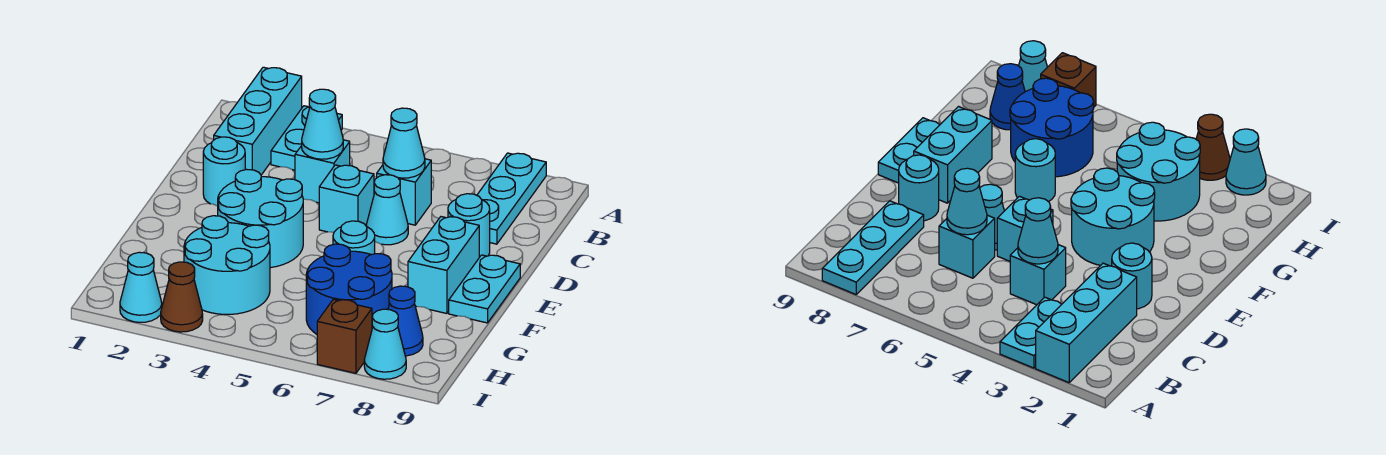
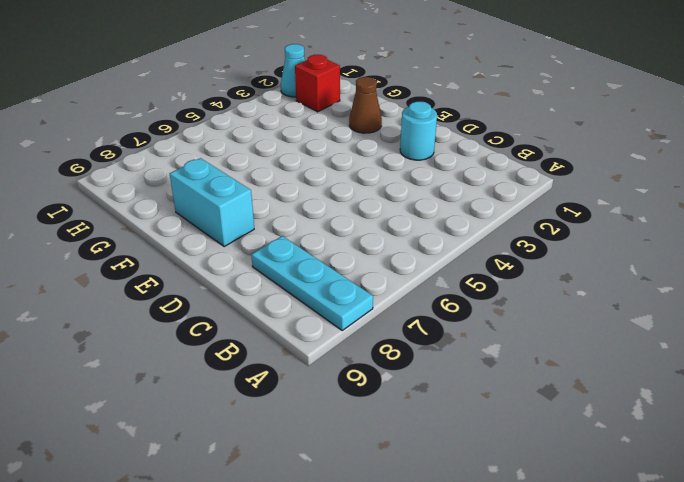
brown cone F2 level 1 -> brown cone I3 level 1
red brick H2 level 1 -> none
none -> cyan brick A2:C2 level 1
none -> cyan plate A3:B3 level 1
none -> cyan brick C4 level 1

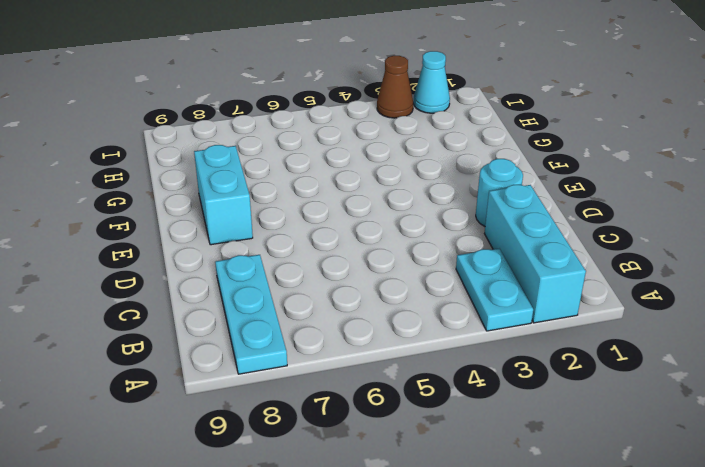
none -> cyan brick C4 level 1
none -> cyan brick C6 level 1
none -> cyan brick D5 level 1

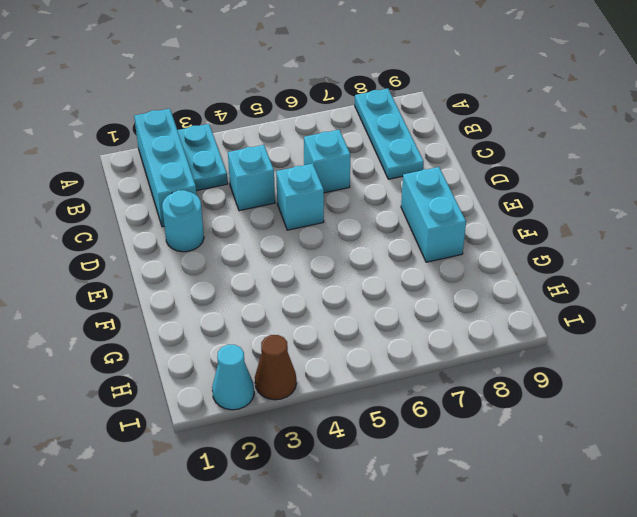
none -> cyan cone D6 level 1
none -> cyan round brick D8 level 1
none -> cyan round brick E3:F4 level 1

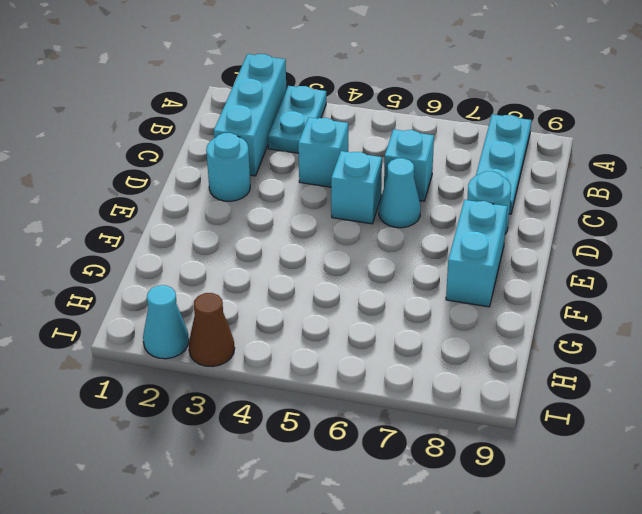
none -> cyan round brick E3:F4 level 1
none -> cyan plate E9:F9 level 1
none -> cyan round brick F6 level 1

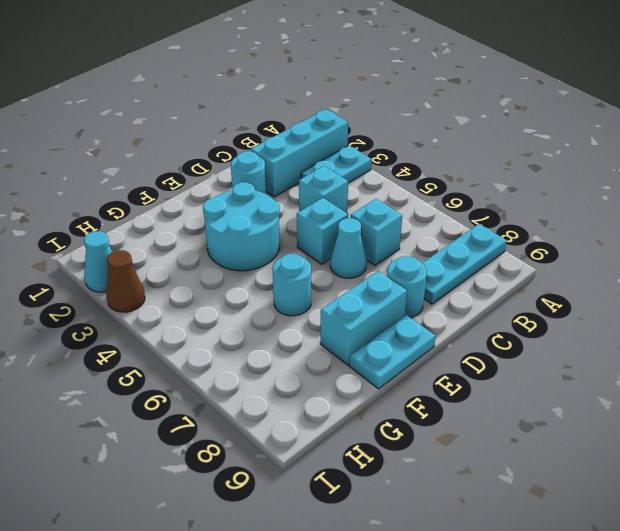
none -> cyan round brick G3:H4 level 1
none -> blue round brick G6:H7 level 1
none -> blue cone H8 level 1

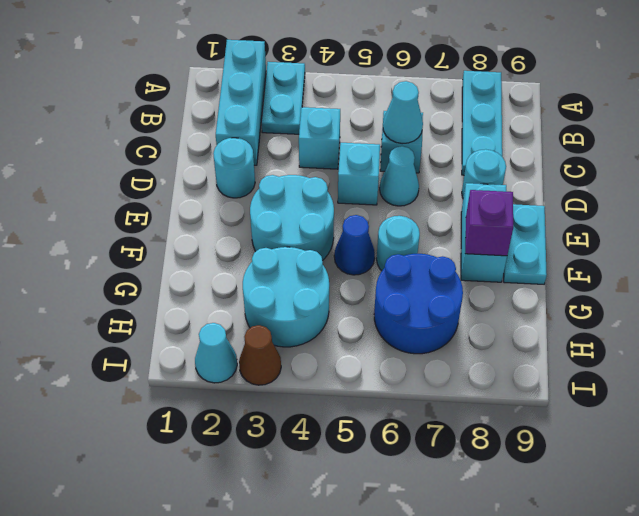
blue cone F5 level 1 -> blue cone H8 level 1
purple brick F8 level 2 -> none
none -> brown brick I7 level 1
none -> cyan cone I8 level 1
none -> cyan cone C4 level 2

